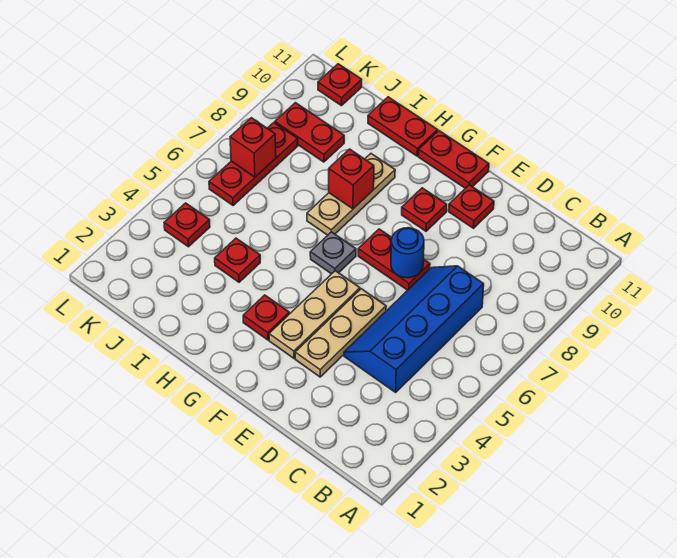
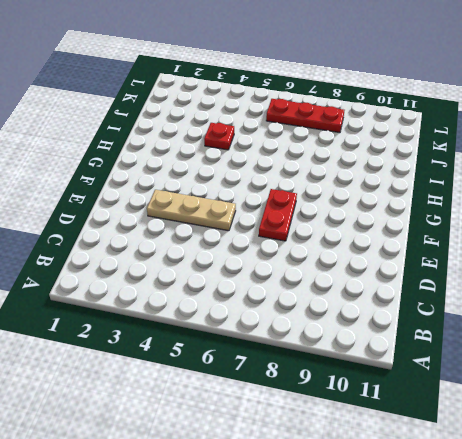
none -> blue slope C4:D7 level 1 top C
none -> red plate E10 level 1
none -> tan plate F3:F5 level 1

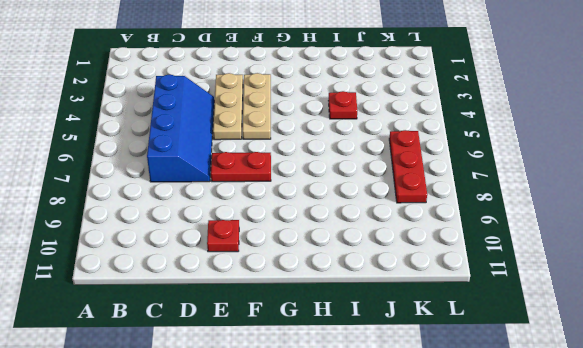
none -> red plate F9 level 1
none -> red plate F11:G11 level 1
none -> red plate G3 level 1

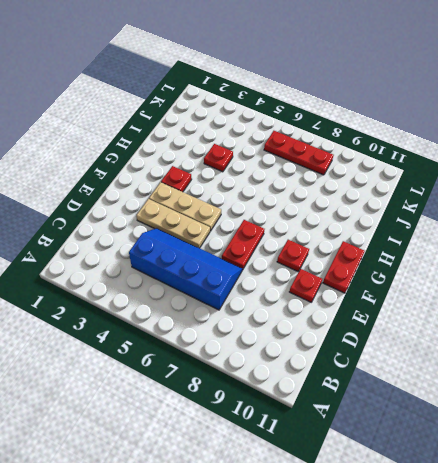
none -> grey plate G6 level 1
none -> tan plate H7:H9 level 1
none -> red plate H11:I11 level 1

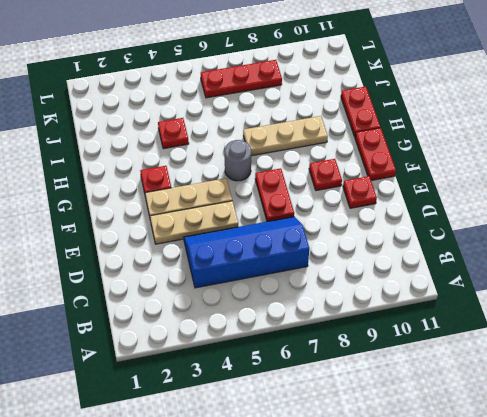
grey round brick G6 level 1 -> grey plate G6 level 1
none -> red plate J9:K9 level 1
none -> red plate K4 level 1
none -> red plate K11 level 1

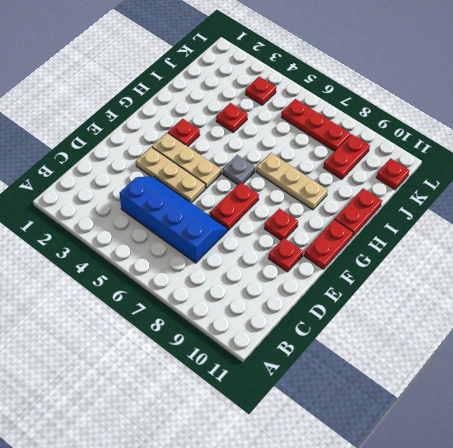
none -> blue round brick E7 level 2
none -> red brick H8 level 2
none -> red brick K7 level 2

